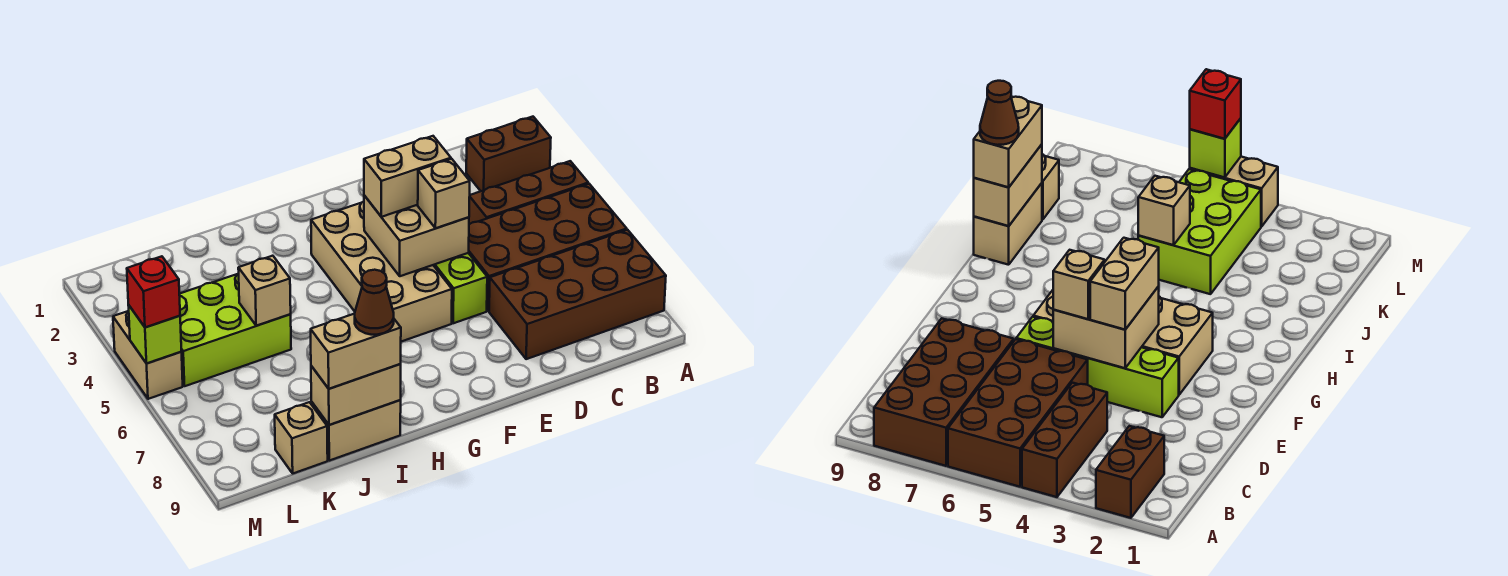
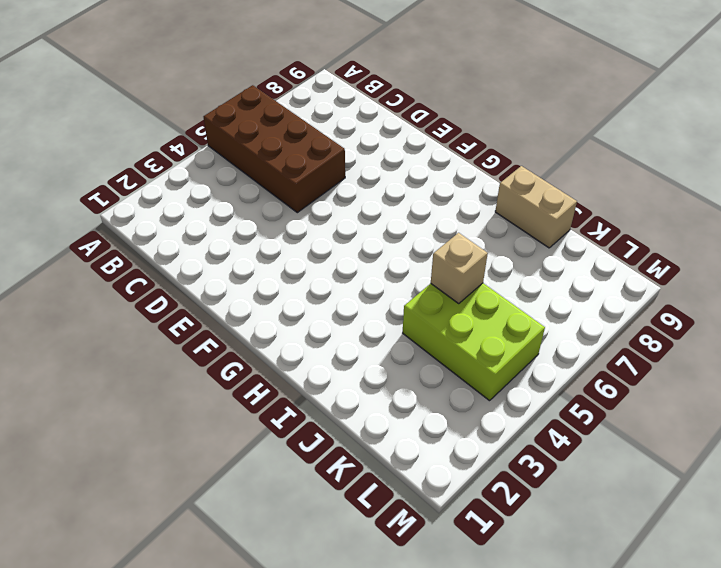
none -> brown brick A2:B2 level 1
none -> brown brick A4:C4 level 1
none -> brown brick A7:D8 level 1

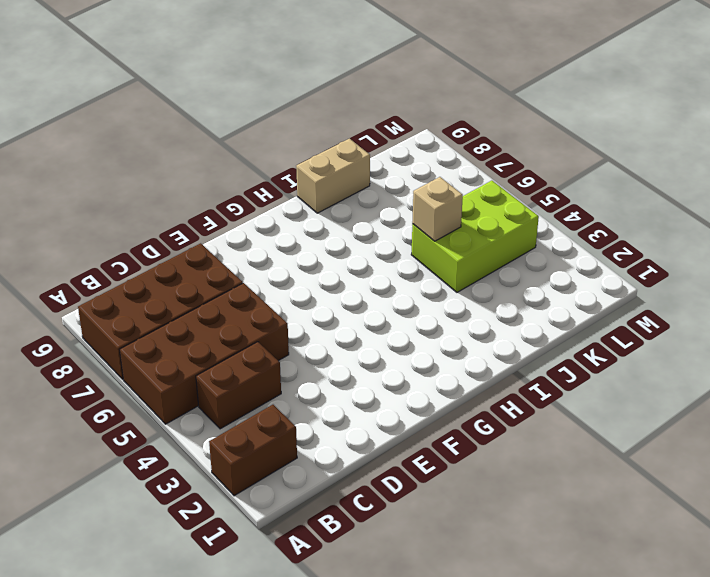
brown brick B4:C4 level 1 -> brown brick A4:C4 level 1
none -> lime brick E3:E6 level 1
none -> tan brick F3:G6 level 1
none -> tan brick K9 level 1

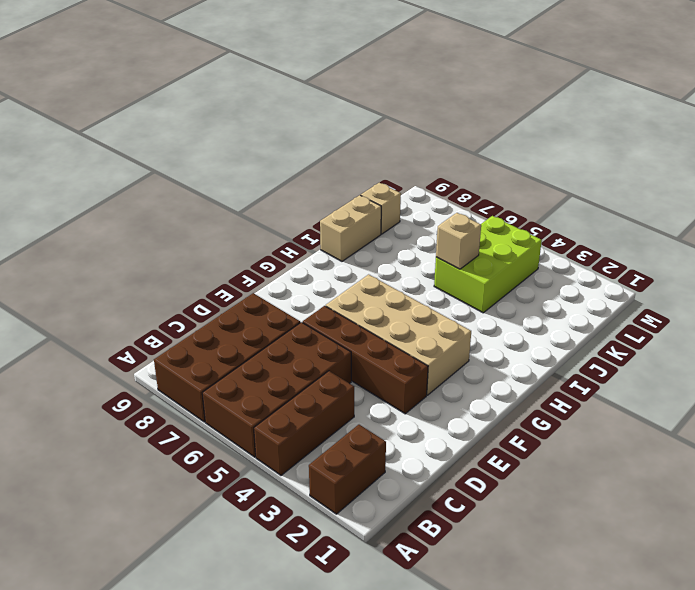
brown brick E3:E6 level 1 -> lime brick E3:E6 level 1
none -> tan brick M4:M5 level 1
none -> tan brick E4:F5 level 2
none -> tan brick I9:J9 level 2

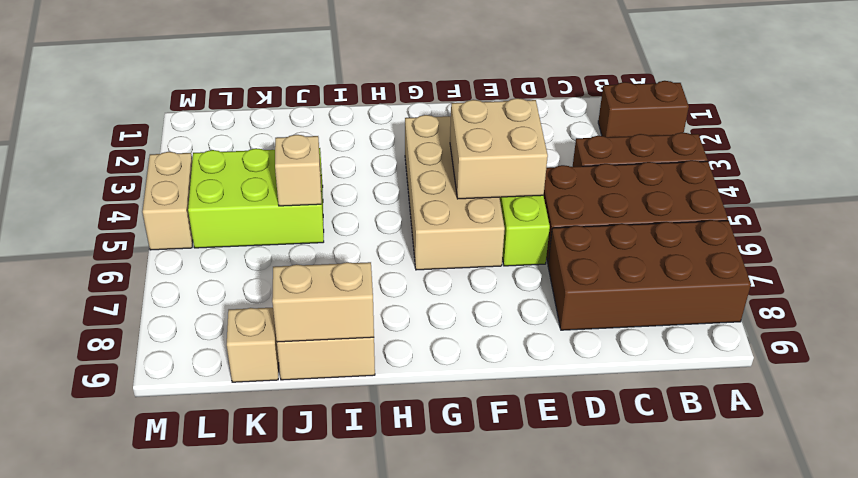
none -> lime brick M5 level 2
none -> tan brick E4:F4 level 3
none -> tan brick E5 level 3

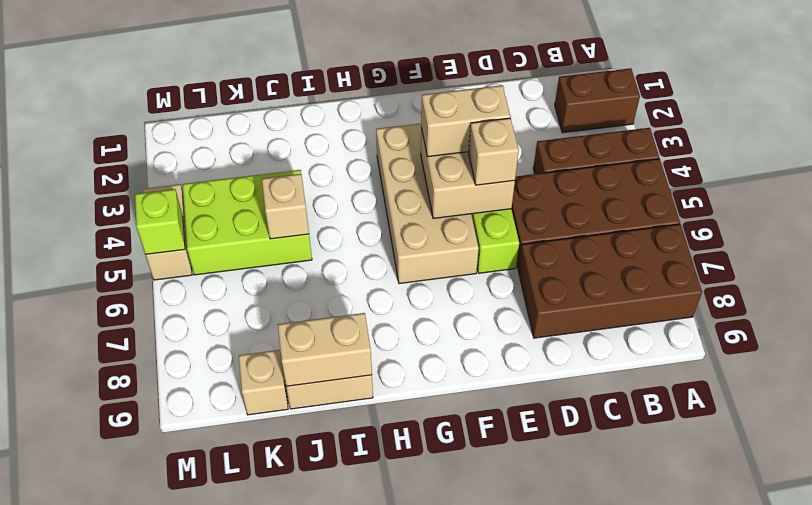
none -> tan brick I9:J9 level 3
none -> red brick M5 level 3
none -> brown cone I9 level 4

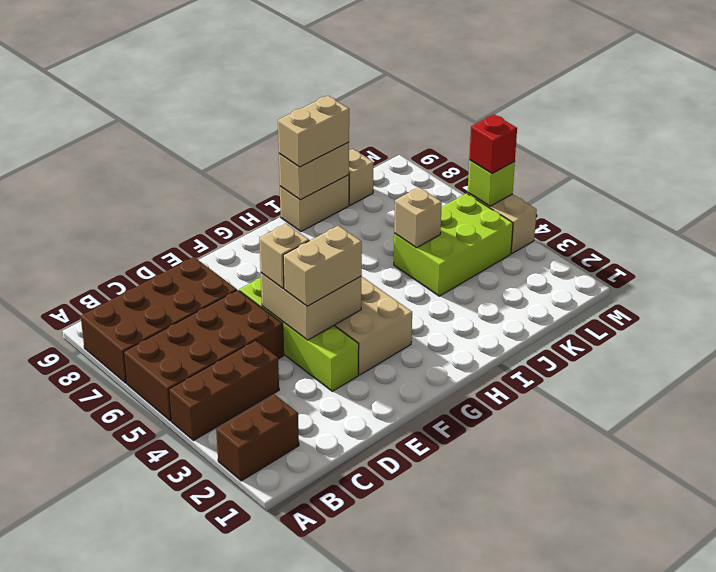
none -> brown cone I9 level 4

